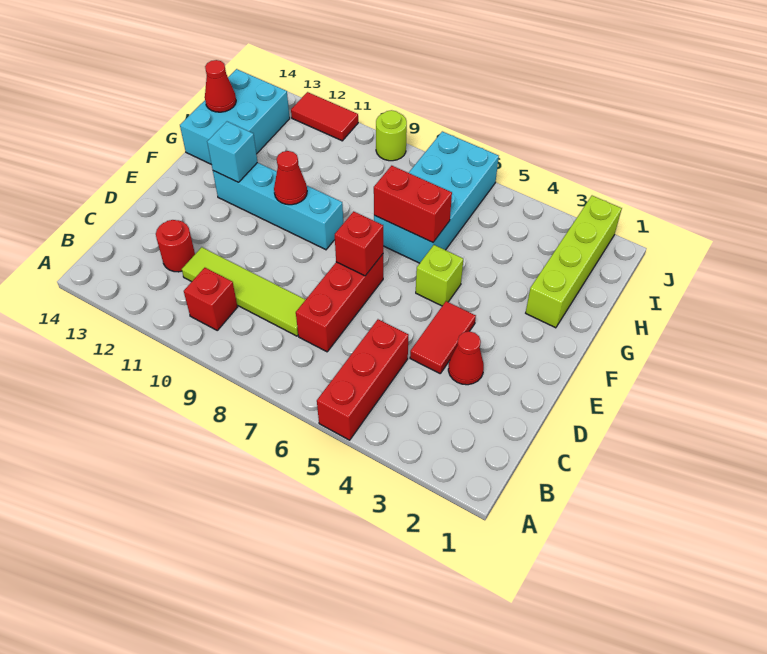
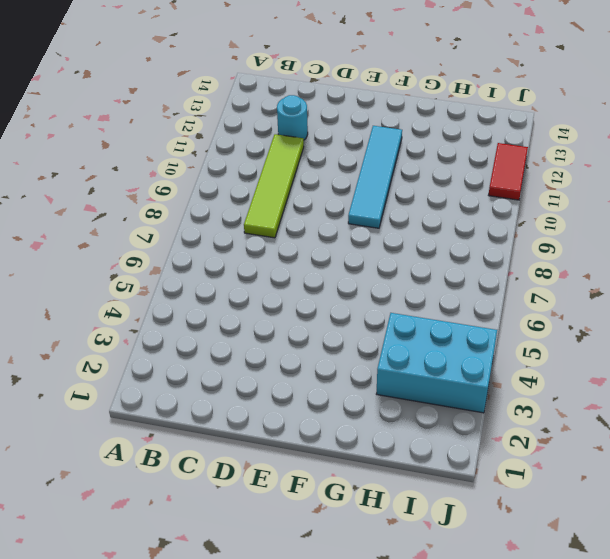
cyan round brick C12 level 1 -> red round brick C12 level 1
cyan tile F9:F12 level 1 -> cyan brick F9:F12 level 1
cyan brick H3:J4 level 1 -> cyan brick G13:I14 level 1
none -> red brick A5:C5 level 1
none -> red brick B10 level 1
none -> red brick C7:E7 level 1

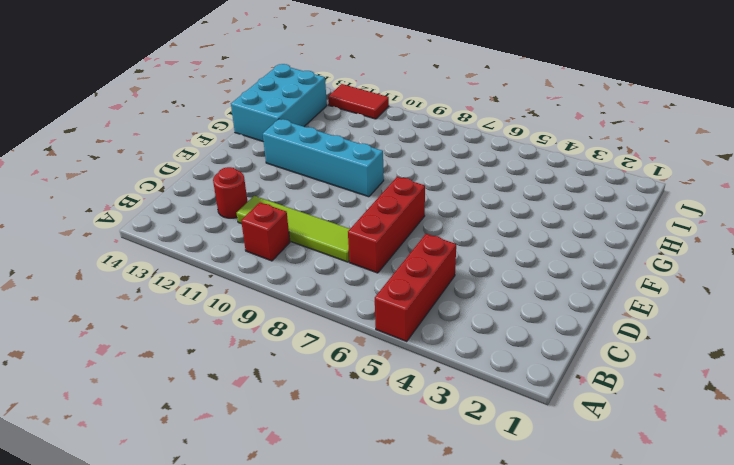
none -> red cone D3 level 1
none -> red tile D4:E4 level 1
none -> lime brick F5 level 1

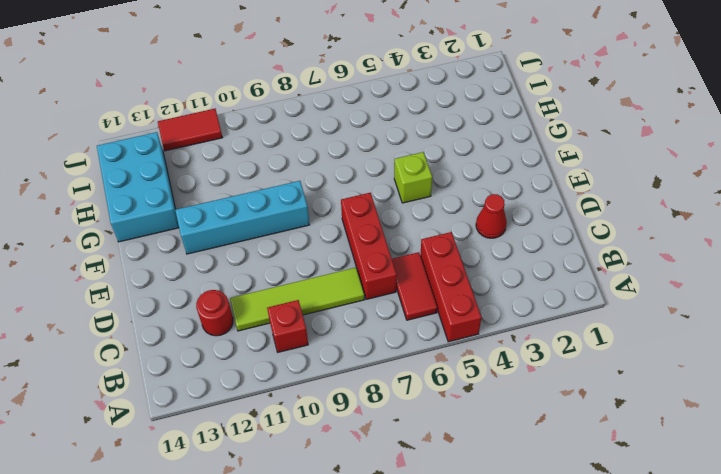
red tile B6:C6 level 1 -> red tile D4:E4 level 1
none -> lime brick G2:J2 level 1
none -> cyan brick G6:J7 level 1
none -> lime round brick J9 level 1

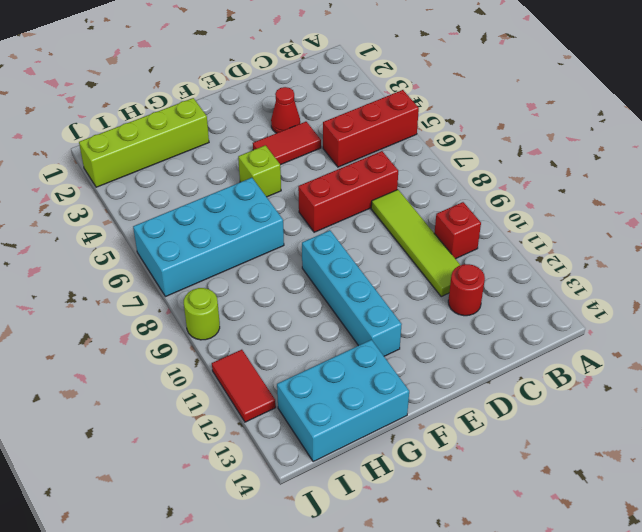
none -> red brick E7 level 2
none -> red cone F10 level 2
none -> cyan brick F12 level 2

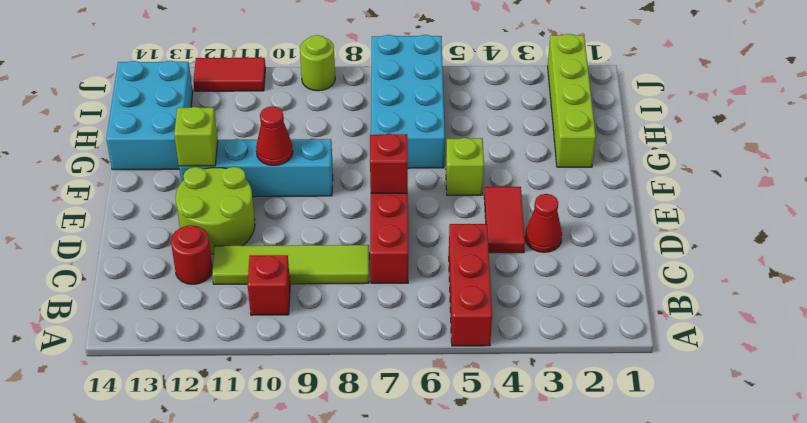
lime round brick D11:E12 level 1 -> none
lime brick F12 level 2 -> cyan brick F12 level 2
none -> red brick G6:G7 level 2
none -> red cone H14 level 2

